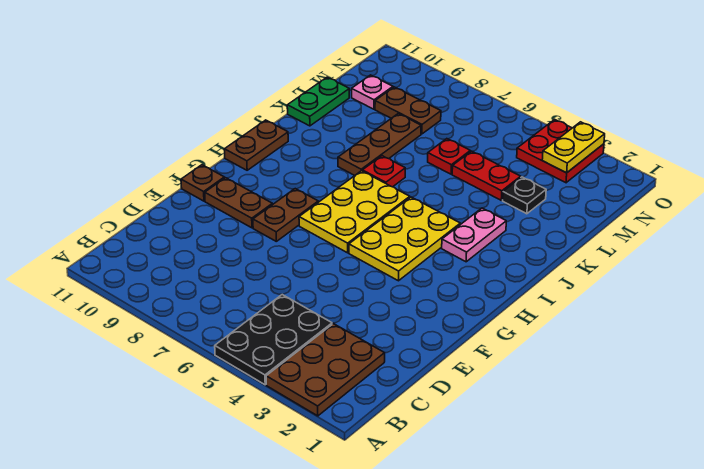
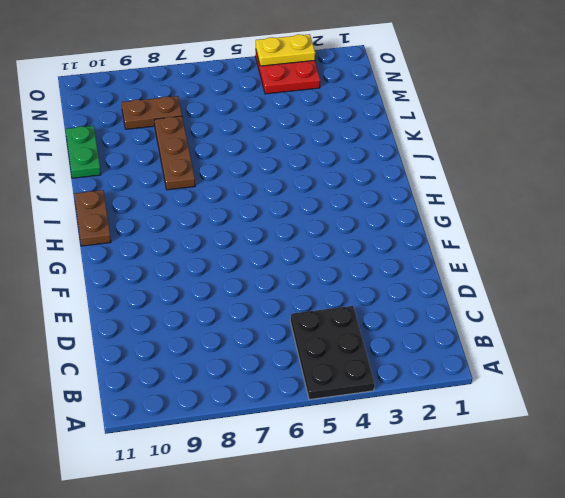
yellow plate O3:O4 level 2 -> yellow plate N3:O3 level 2
none -> brown plate A2:C3 level 1
none -> brown plate F8:G8 level 1
none -> brown plate F9:F10 level 1

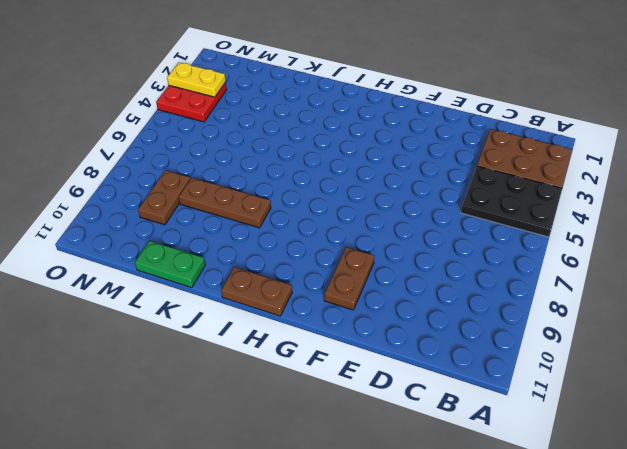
none -> brown plate F8:G8 level 1
none -> brown plate F11 level 1
none -> yellow plate G4:I5 level 1

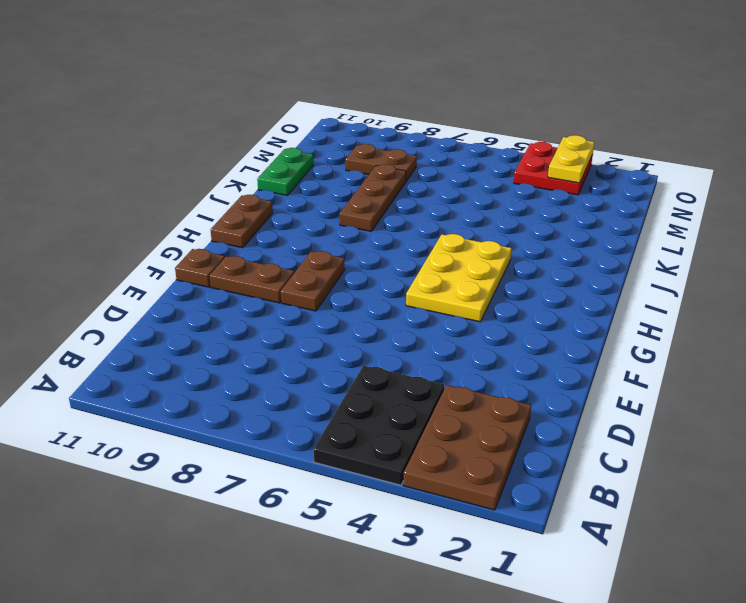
none -> yellow plate G6:I7 level 1
none -> pink plate I3:J3 level 1
none -> red plate J7 level 1

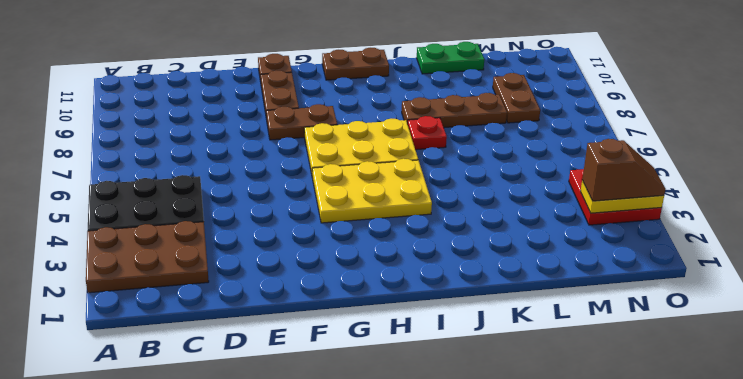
brown slope N3:O3 level 3 top N -> none
none -> pink plate I3:J3 level 1
none -> black plate L3 level 1
none -> red plate L4:L5 level 1

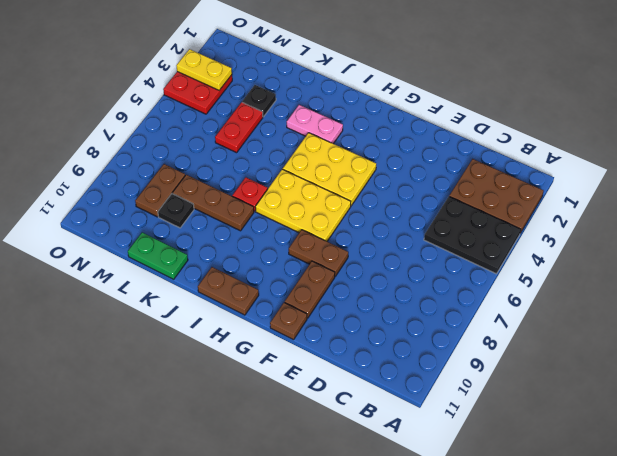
black plate L9 level 1 -> none
none -> red plate L6 level 1
none -> pink plate M10 level 1

